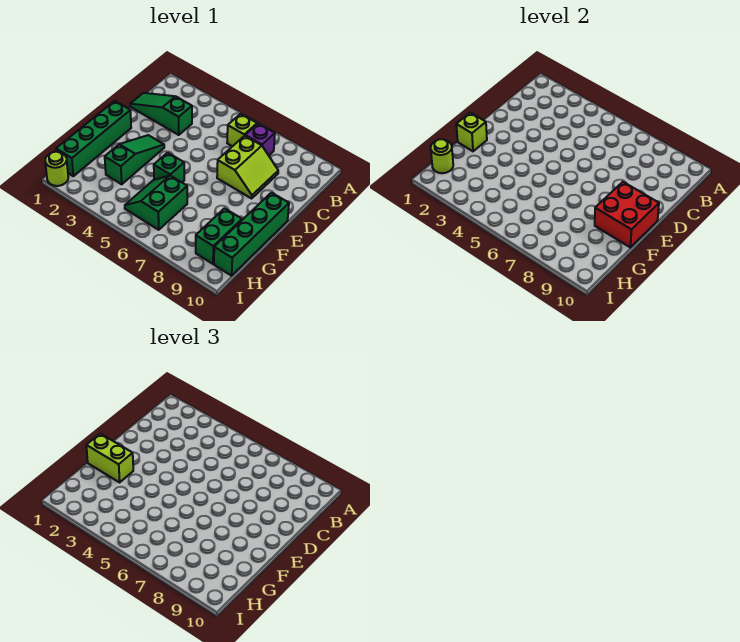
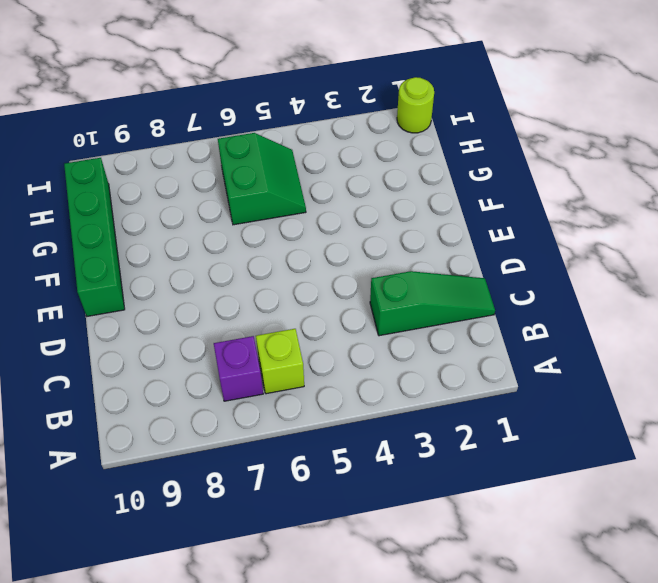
none -> lime slope C7:D8 level 1 top 7
none -> green brick E1:H1 level 1
none -> green slope E3:G3 level 1 top G

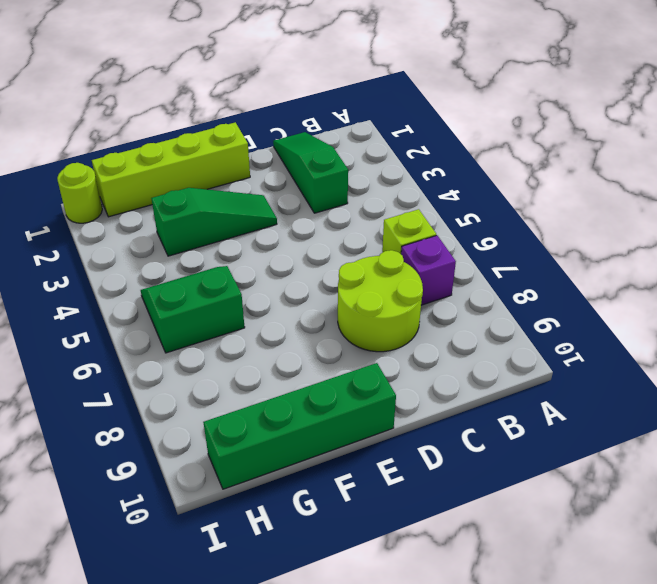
lime round brick C7:D8 level 1 -> lime slope C7:D8 level 1 top 7
lime brick E1:H1 level 1 -> green brick E1:H1 level 1
none -> green brick F5 level 1
none -> green brick G9:H9 level 1
none -> red brick E9:F10 level 2

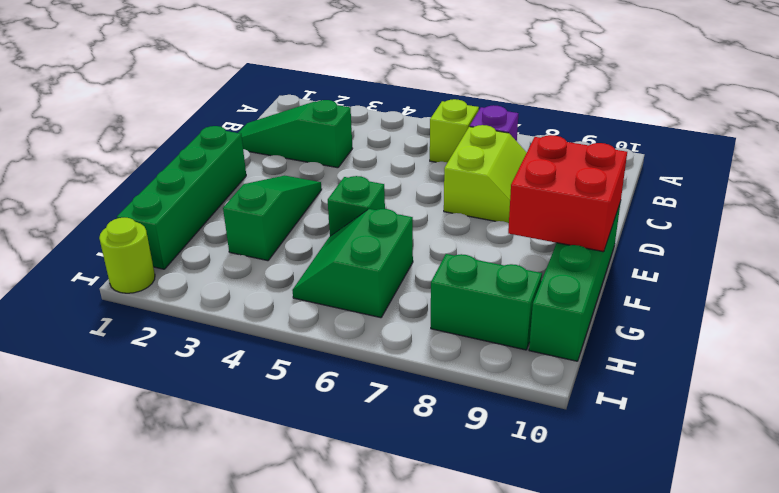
green brick H8:H9 level 1 -> green brick G9:H9 level 1
none -> lime brick F1 level 2
none -> lime round brick H1 level 2
none -> lime brick F1:F2 level 3

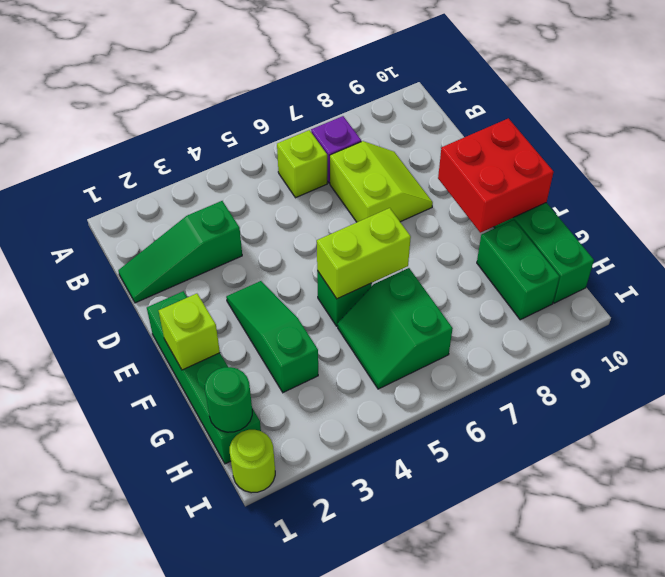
lime brick F5:F6 level 2 -> lime brick F1:F2 level 3
green round brick H1 level 2 -> lime round brick H1 level 2

